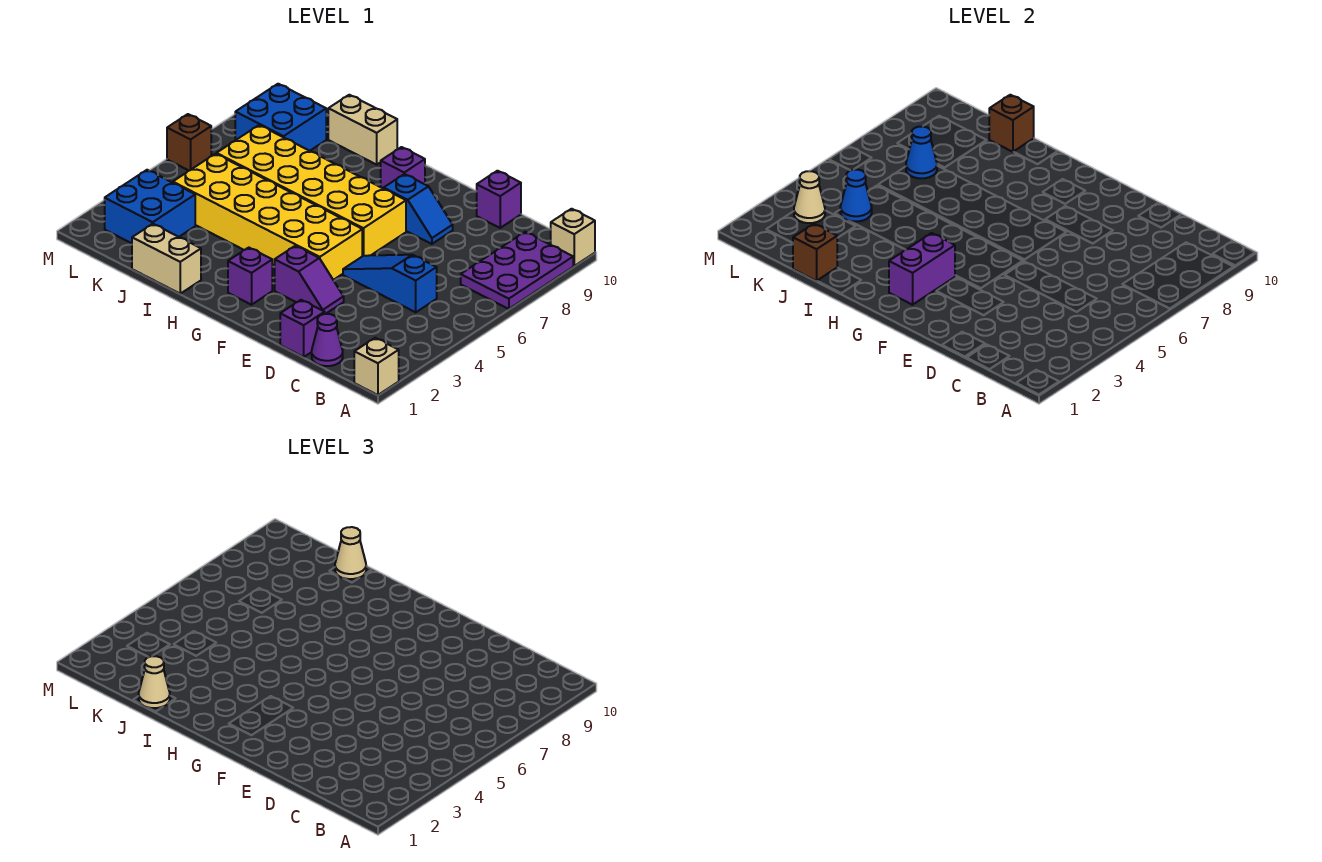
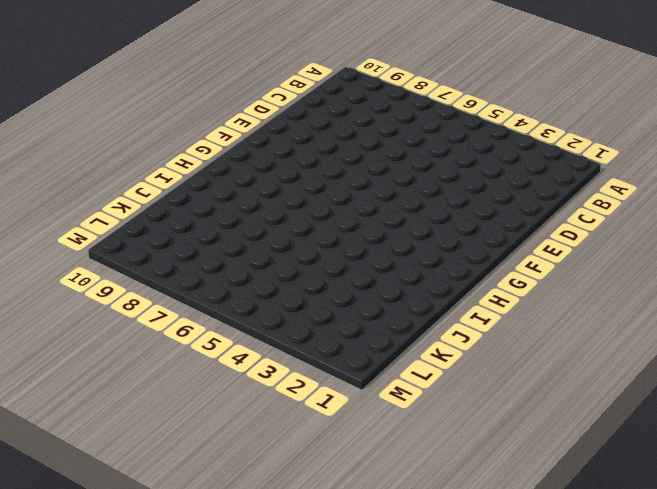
none -> tan brick A1 level 1
none -> purple plate A7:B9 level 1
none -> tan brick A10 level 1

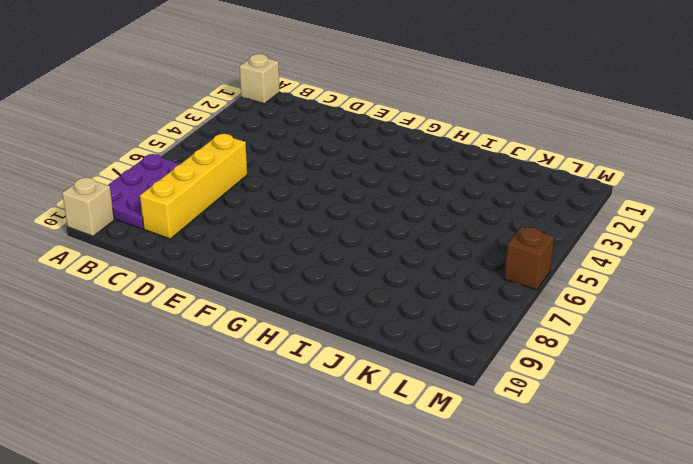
yellow brick C6:C9 level 1 -> none
none -> purple cone C1 level 1
none -> blue slope C5:E5 level 1 top C
none -> purple brick D1 level 1

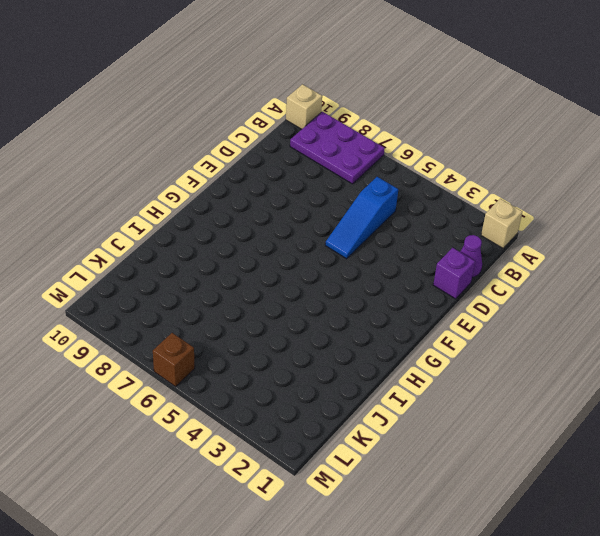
none -> purple brick D10 level 1
none -> purple slope E3:F3 level 1 top F
none -> blue slope E8:F8 level 1 top F

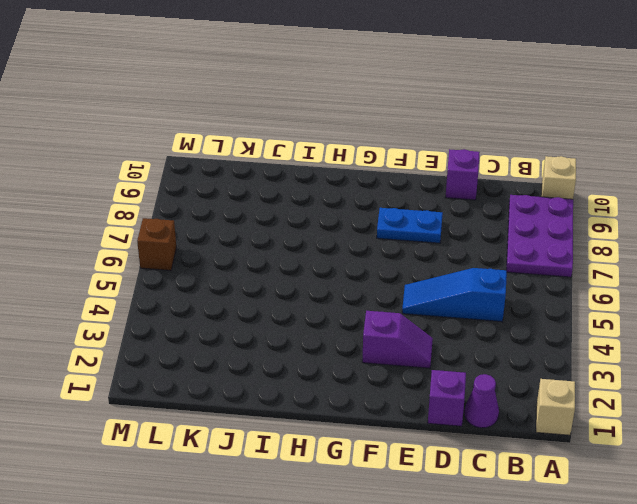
blue plate E8:F8 level 1 -> blue slope E8:F8 level 1 top F
none -> yellow brick F4:K5 level 1
none -> yellow brick F6:K7 level 1
none -> purple brick G2 level 1

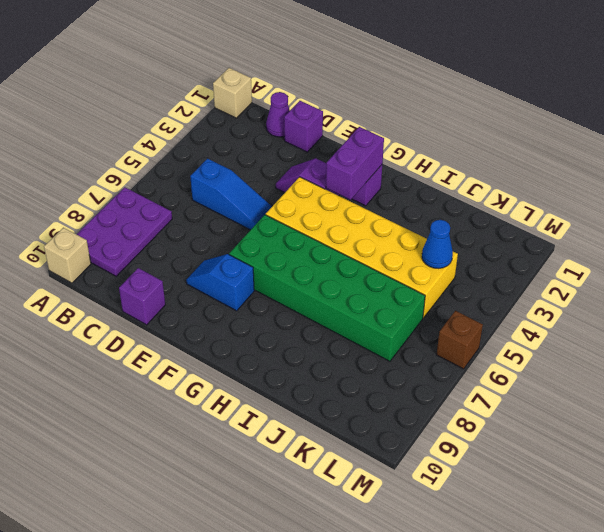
green brick F6:K7 level 1 -> yellow brick F6:K7 level 1
none -> purple brick G9 level 1
none -> tan brick I1:J1 level 1
none -> tan brick I10:J10 level 1

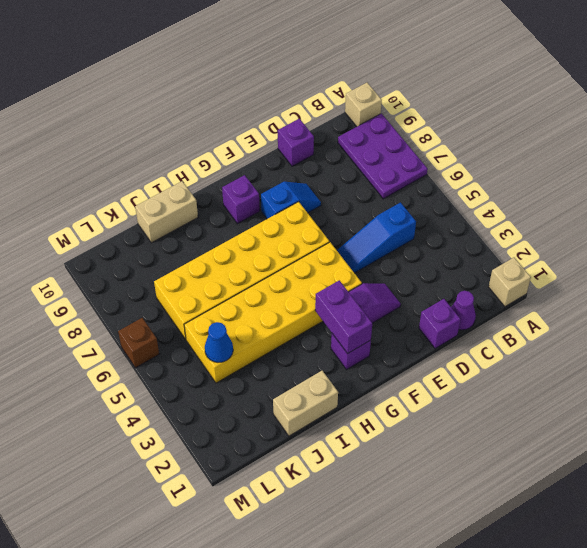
none -> blue brick K2:L3 level 1
none -> blue brick K8:L9 level 1
none -> brown brick J1 level 2

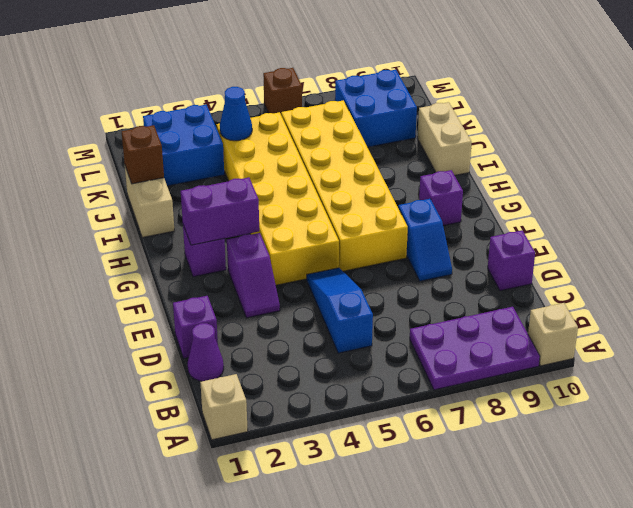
none -> brown brick J10 level 2
none -> blue cone K7 level 2
none -> tan cone L3 level 2

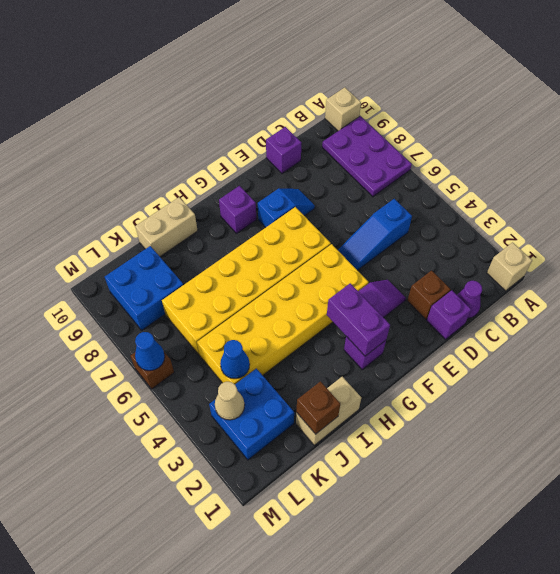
brown brick D2 level 1 -> brown brick J10 level 2
blue cone M6 level 2 -> blue cone K7 level 2
none -> tan cone J1 level 3
none -> tan cone J10 level 3

